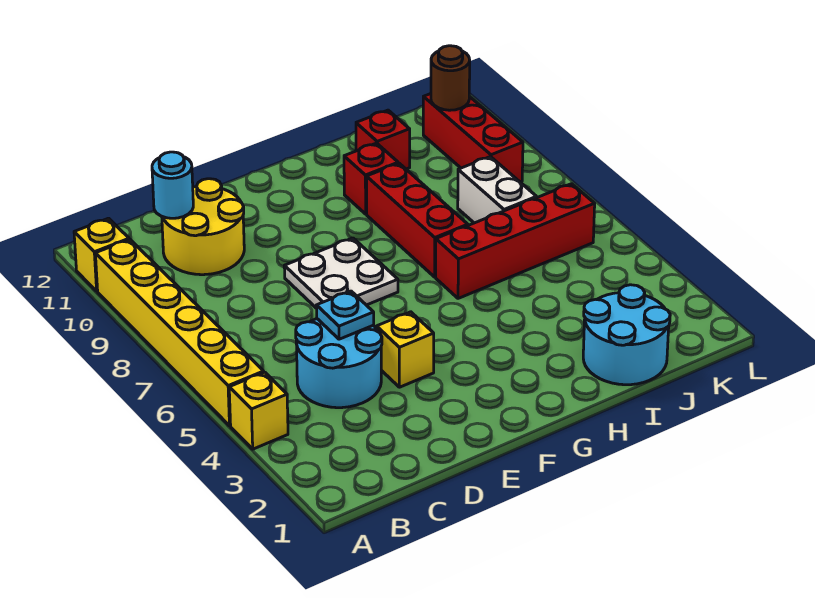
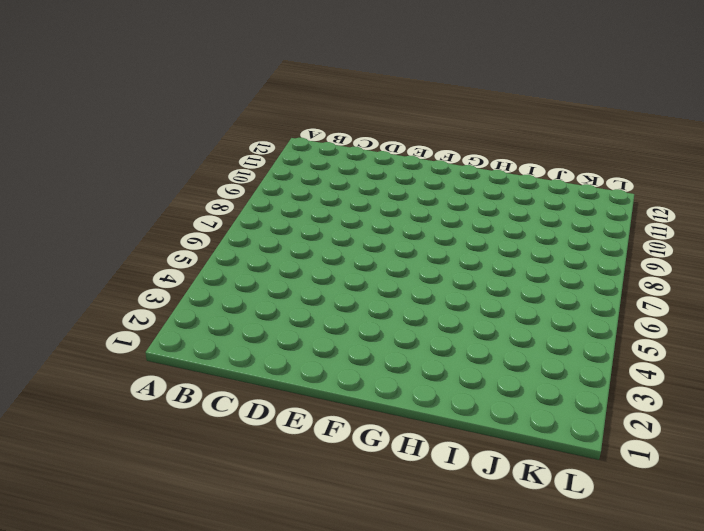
none -> yellow brick A4 level 1
none -> yellow brick A5:A10 level 1
none -> yellow brick A11 level 1

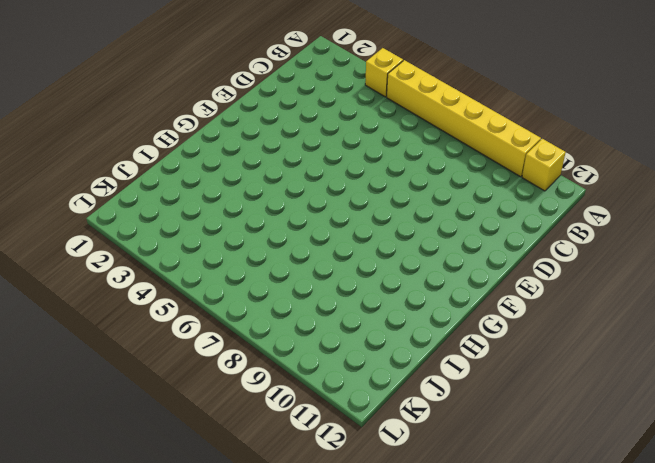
none -> cyan round brick C4:D5 level 1
none -> yellow round brick C10:D11 level 1
none -> yellow brick E4 level 1

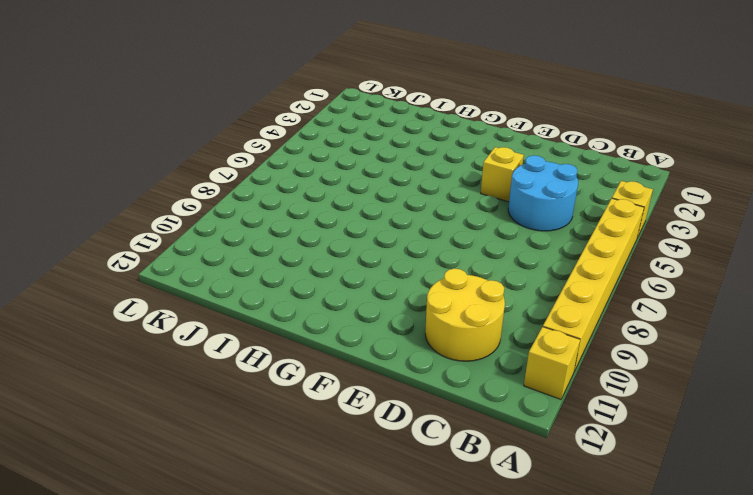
none -> white plate E7:F8 level 1
none -> red brick H6:K6 level 1
none -> red brick H7:H9 level 1

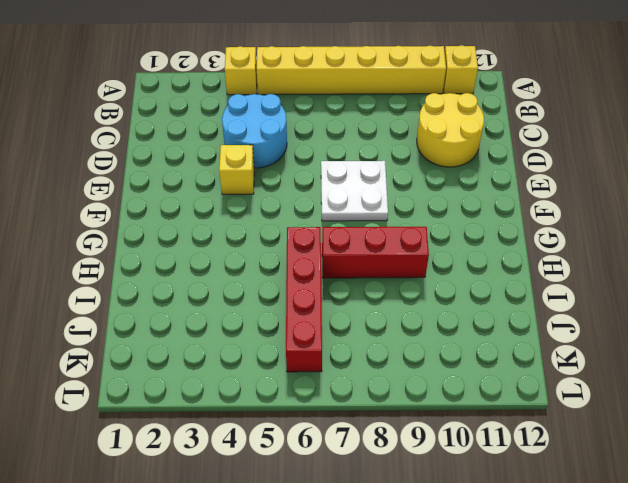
none -> red brick H10 level 1
none -> cyan round brick I1:J2 level 1
none -> red brick I11 level 1

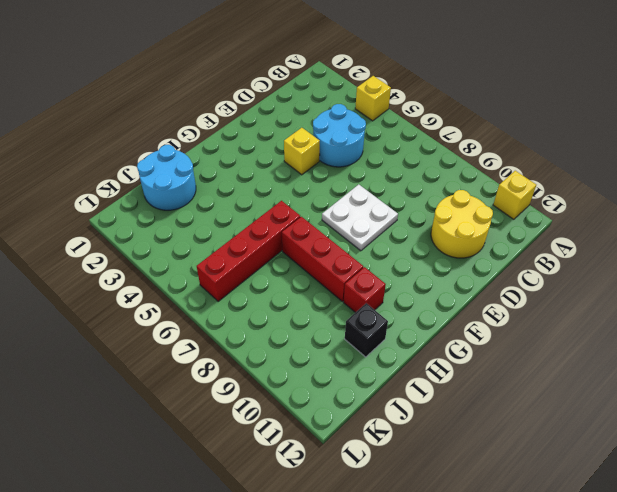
black brick I11 level 1 -> red brick I11 level 1
none -> yellow brick A5:A10 level 1
none -> white brick J7:J8 level 1
none -> red brick K9:K11 level 1

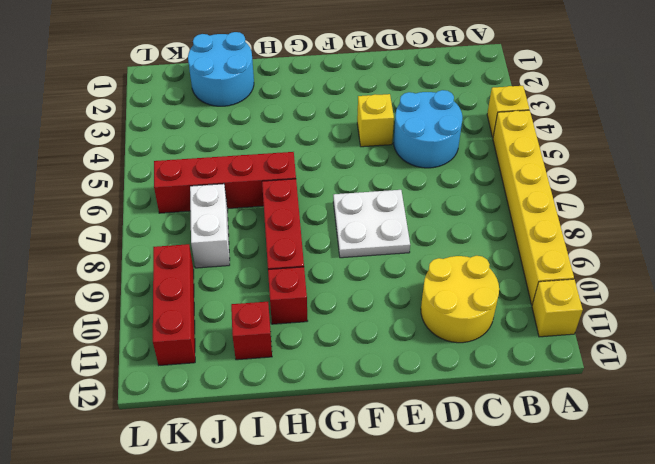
none -> cyan round brick C11 level 2
none -> cyan plate D5 level 2
none -> brown round brick K11 level 2

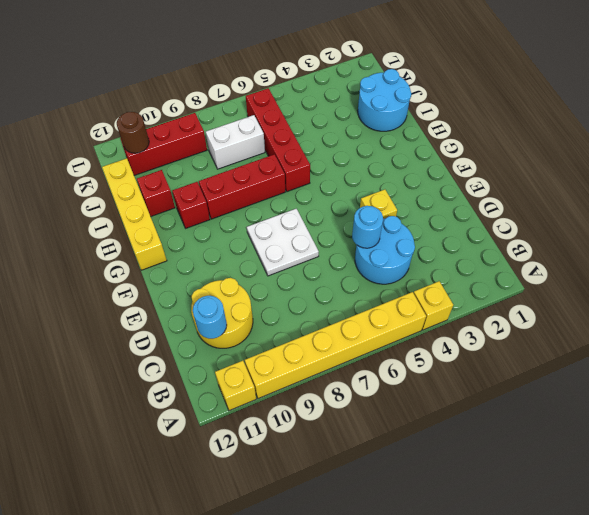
cyan round brick D5 level 2 -> cyan plate D5 level 2
yellow brick G12:J12 level 1 -> none

